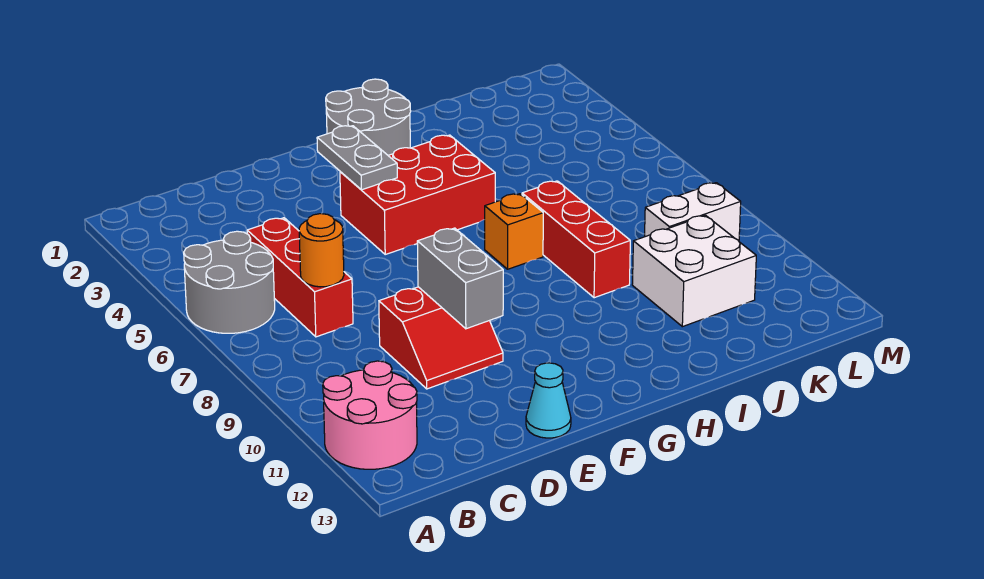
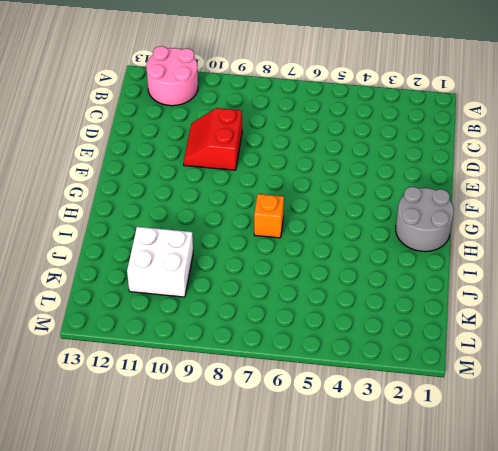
none -> grey round brick A5:B6 level 1
none -> red brick C5:C7 level 1
none -> cyan cone E13 level 1

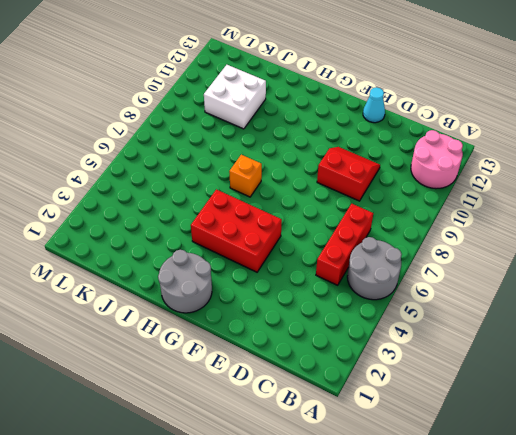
none -> red brick I7:I9 level 1
none -> white brick K9:L9 level 1
none -> orange round brick C7 level 2

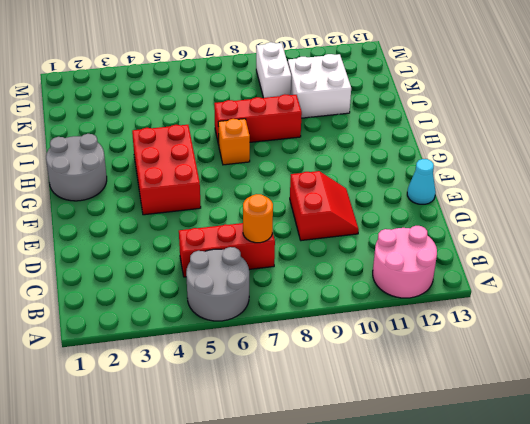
none -> grey brick E9:E10 level 2
none -> grey plate F3:F4 level 2

